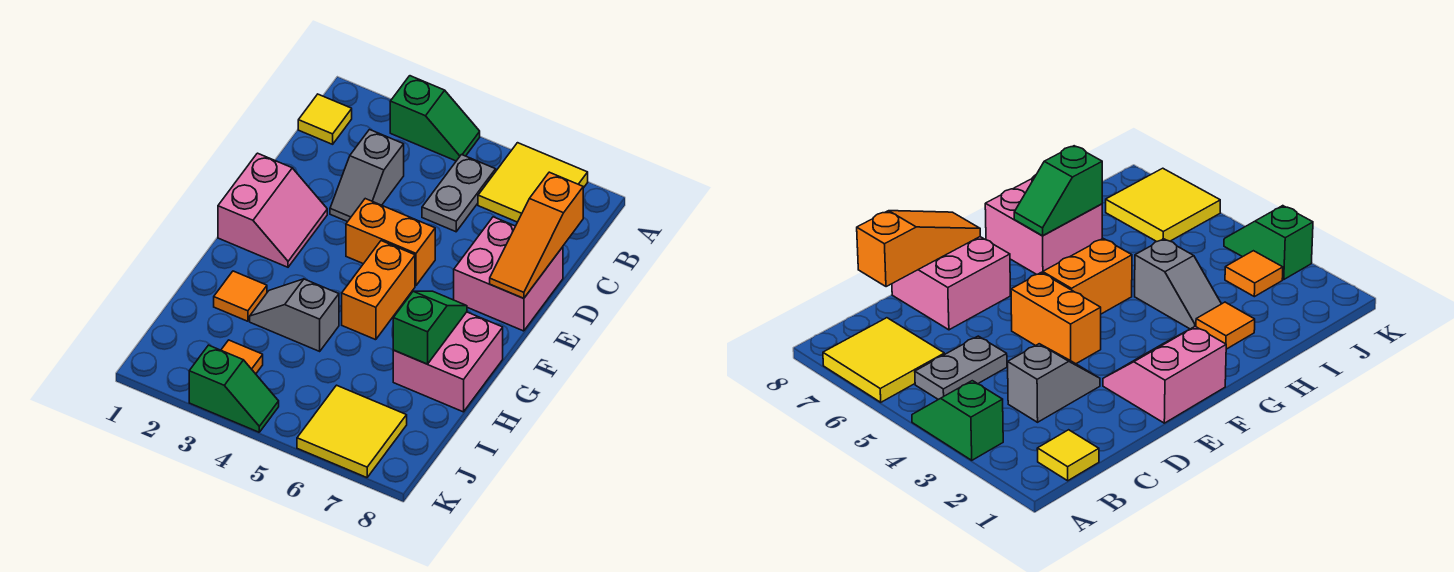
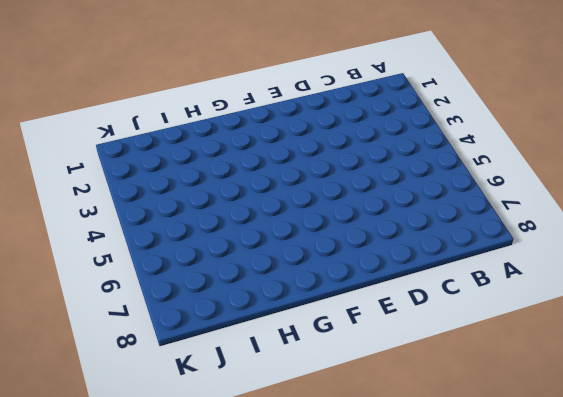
none -> green slope A3:A4 level 1 top 3
none -> yellow tile A6:B7 level 1
none -> yellow tile B1 level 1

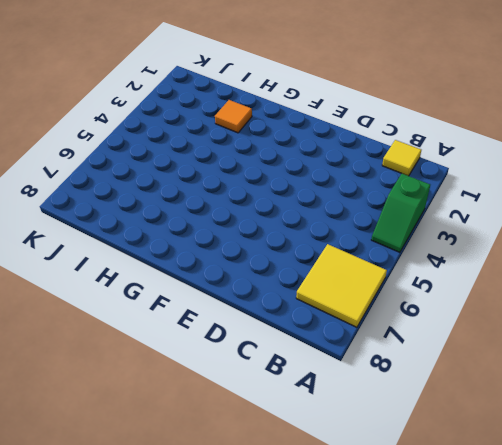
none -> grey plate B5:C5 level 1
none -> grey slope C3:D3 level 1 top C
none -> pink brick D7:E8 level 1

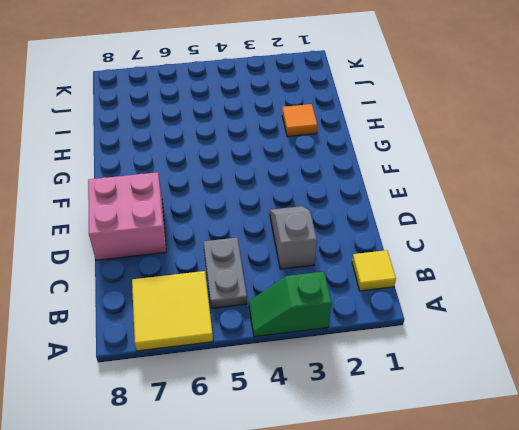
none -> pink slope E1:F2 level 1 top 1
none -> orange brick E4:E5 level 1
none -> orange brick F5:G5 level 1

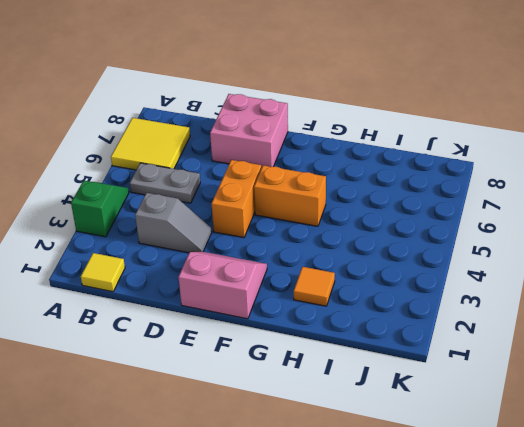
none -> pink brick G7:H8 level 1
none -> grey slope H3:H4 level 1 top 4
none -> orange tile J3 level 1

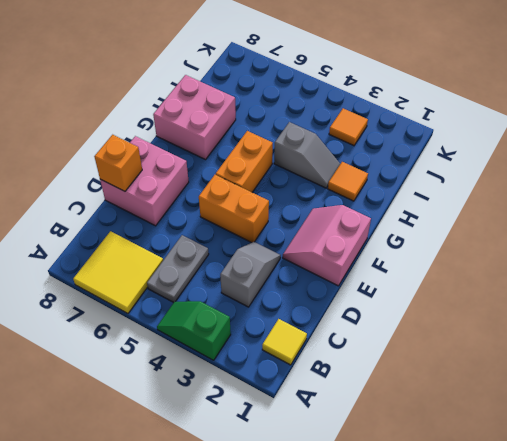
orange brick D8 level 2 -> orange slope C8:E8 level 2 top C
none -> yellow tile J6:K7 level 1
none -> green slope K3:K4 level 1 top 3
none -> green slope G7:H7 level 2 top H

